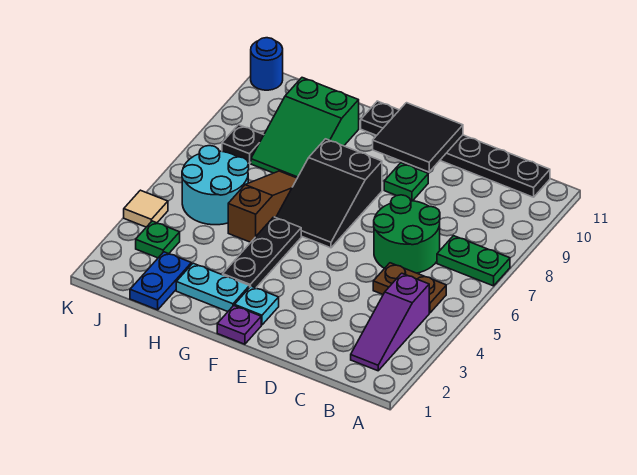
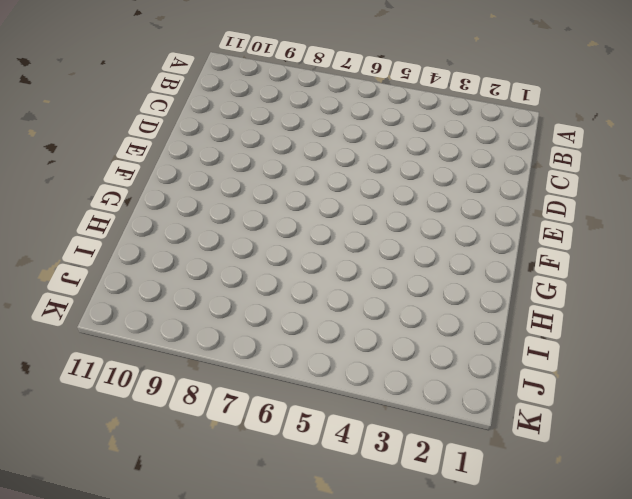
none -> green plate A7:B7 level 1
none -> purple slope B2:B4 level 1 top 4
none -> brown plate B5:C5 level 1

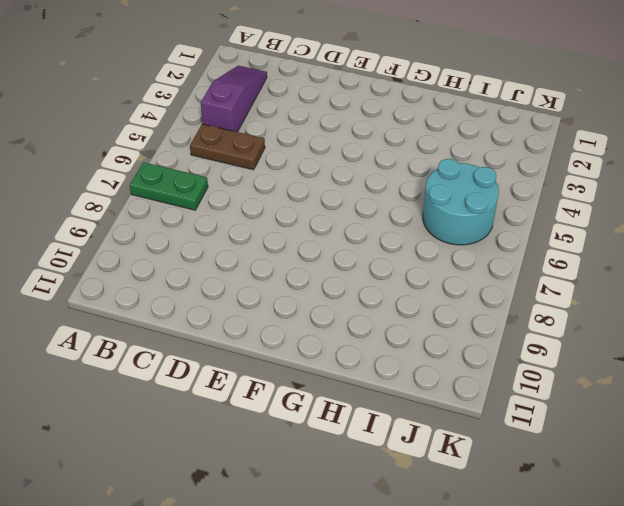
none -> black plate B11:G11 level 1
none -> green round brick C6:D7 level 1
none -> green plate E9 level 1

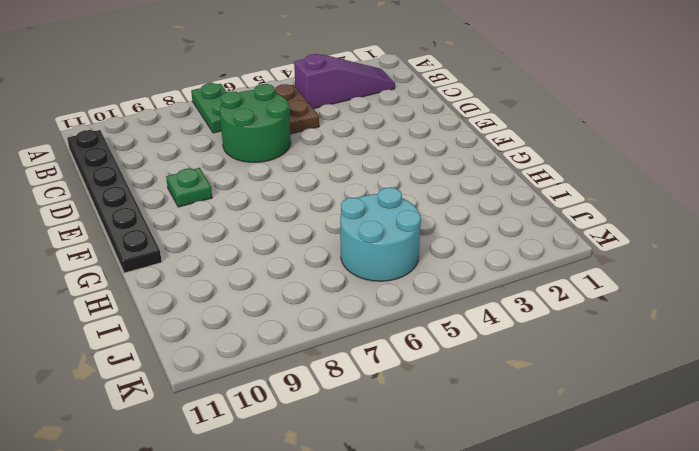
none -> purple plate F1 level 1
none -> cyan plate F2 level 1
none -> black slope F6:G8 level 1 top 8

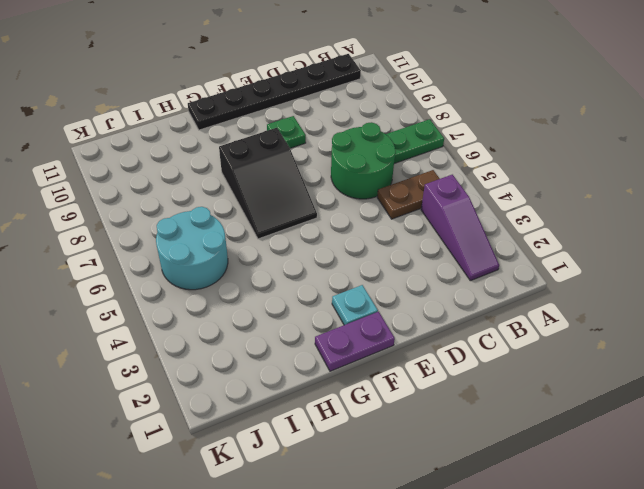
purple plate F1:G1 level 1 -> purple plate F1 level 1
none -> cyan plate G2:H2 level 1
none -> black plate G3:G5 level 1
none -> brown slope H5:H7 level 1 top 5

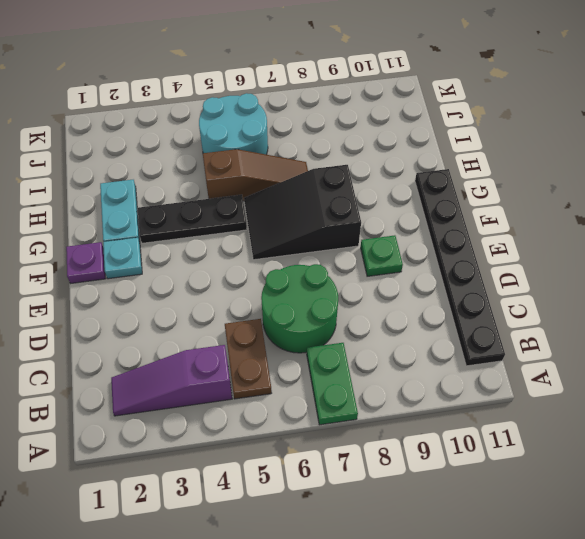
none -> green slope H8:I10 level 1 top 10
none -> blue plate I1:I2 level 1
none -> green plate J3 level 1

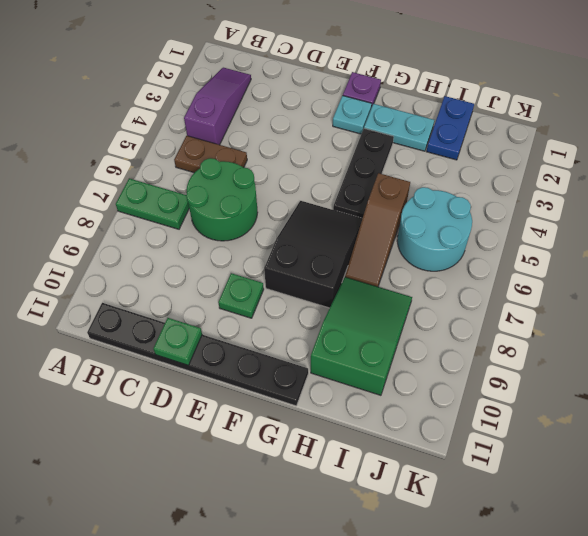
green plate D11 level 2 -> green plate J3 level 1
none -> black plate J8 level 1
none -> tan tile K4 level 1
none -> blue round brick K11 level 1

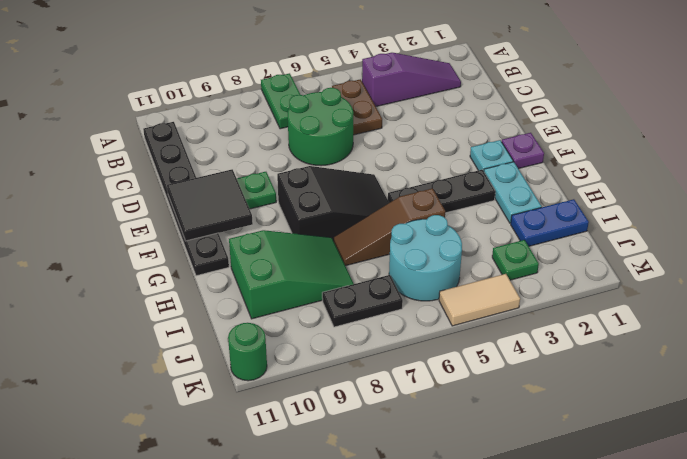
black plate J7:J8 level 1 -> black plate J8 level 1
tan tile K4:K5 level 1 -> tan tile K4 level 1
green round brick K11 level 1 -> blue round brick K11 level 1

